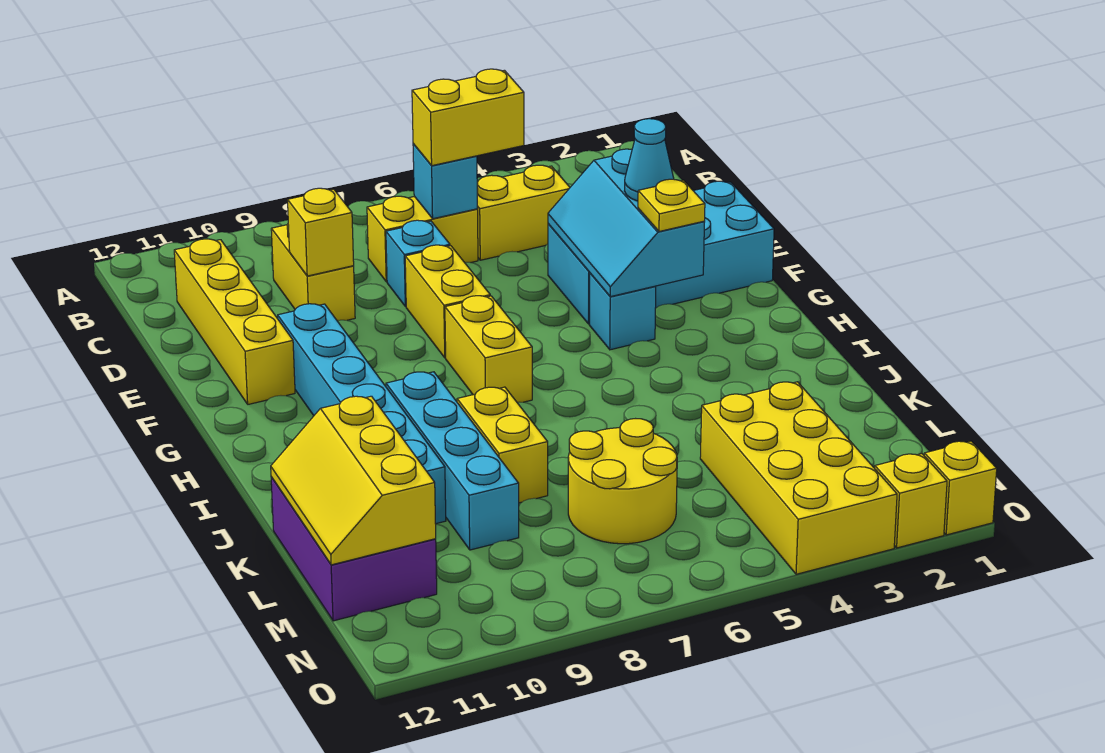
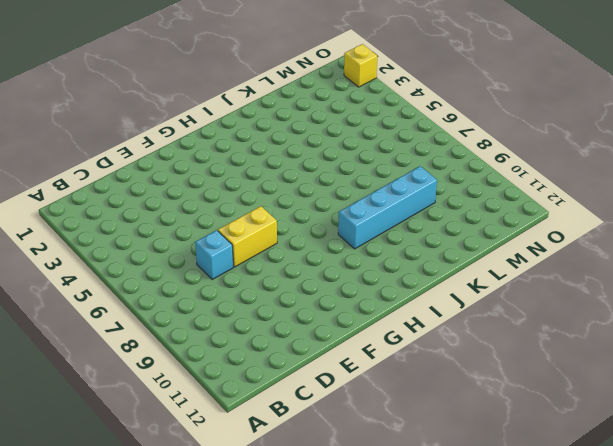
none -> yellow brick C4:C5 level 1
none -> yellow brick C6:C7 level 1
none -> yellow brick C9:D9 level 1

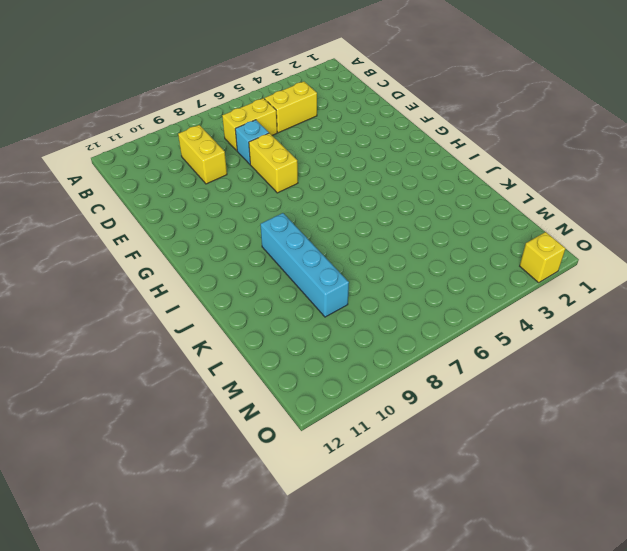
none -> yellow brick C11:F11 level 1
none -> cyan brick E1:F4 level 1
none -> cyan brick F10:K10 level 1

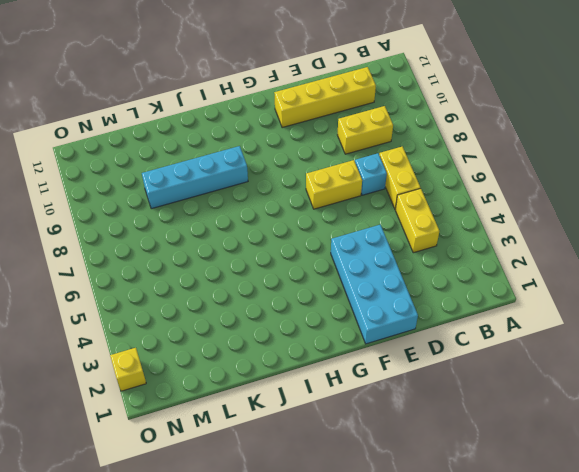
none -> cyan brick F10:K10 level 1
none -> cyan brick G4 level 1
none -> yellow brick G7:H7 level 1

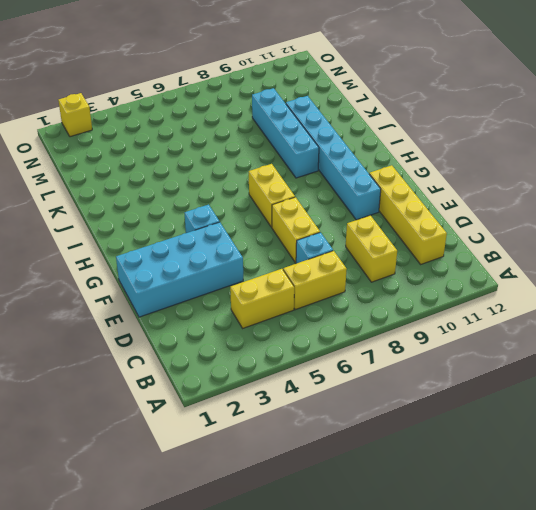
none -> yellow brick J8:K8 level 1
none -> purple brick K11:M12 level 1
none -> yellow brick L3:O4 level 1

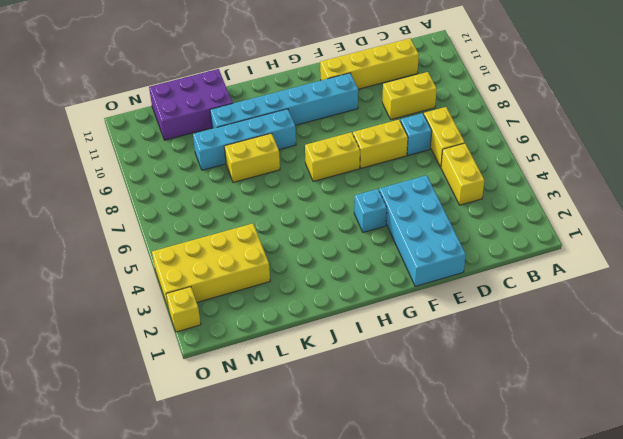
none -> yellow round brick L6:M7 level 1
none -> yellow brick O1 level 1
none -> cyan brick C6 level 2

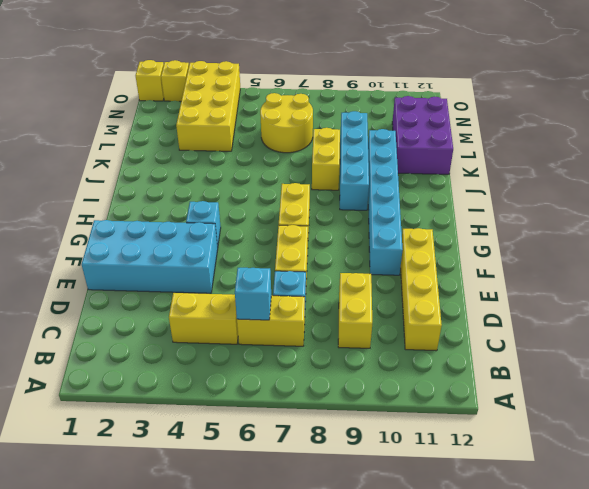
none -> yellow brick D9 level 2
none -> cyan slope E3:G4 level 2 top 3
none -> yellow slope K11:M12 level 2 top 11

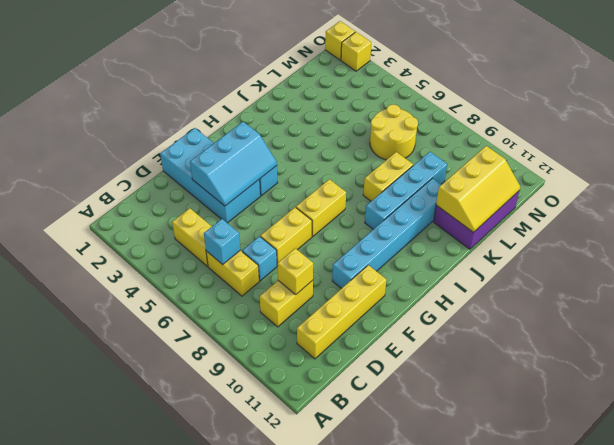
none -> yellow brick L3:O4 level 1
none -> yellow brick C5:C6 level 3
none -> cyan cone F3 level 3

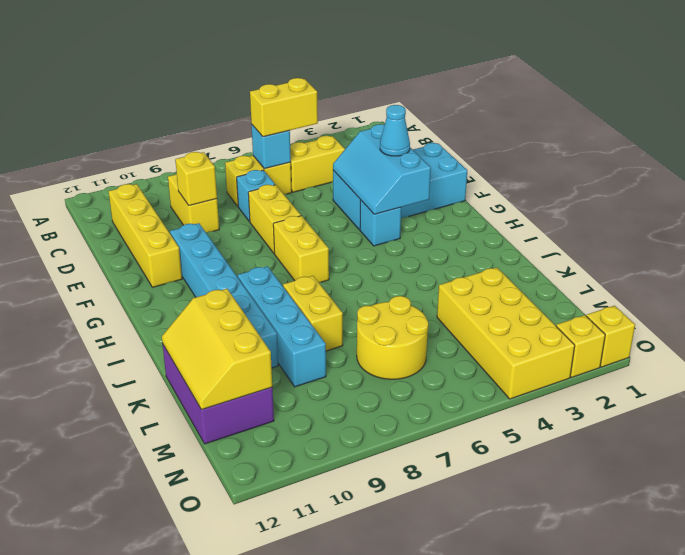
none -> yellow plate G3 level 3

